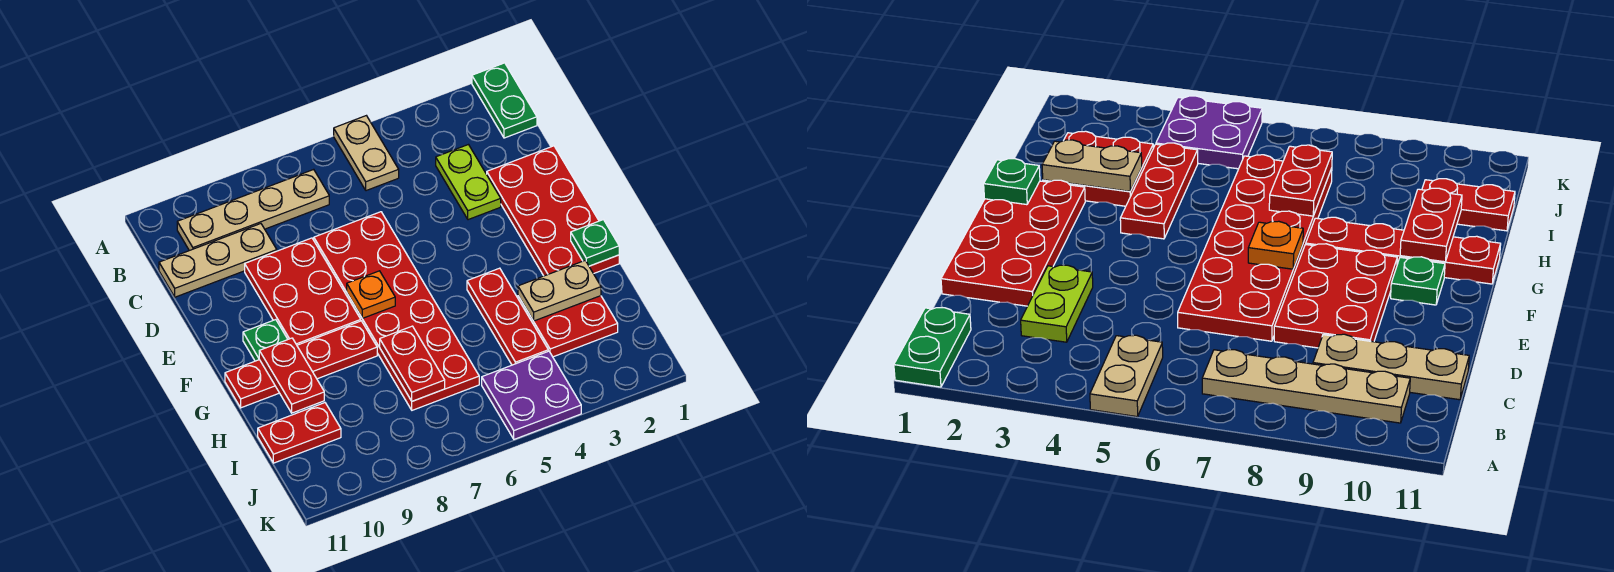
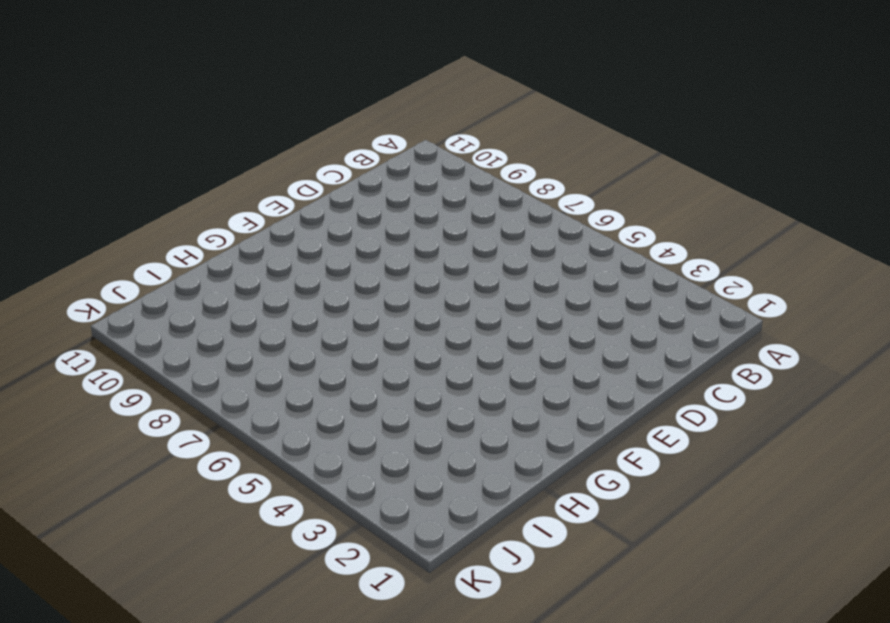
none -> green plate A1:B1 level 1
none -> tan plate A5:B5 level 1
none -> tan plate B7:B10 level 1

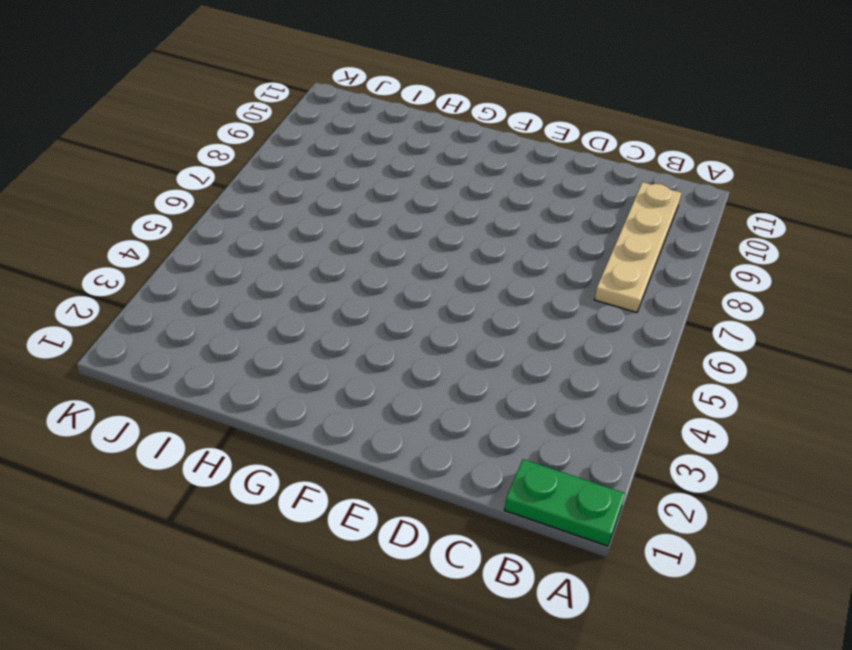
none -> tan plate A5:B5 level 1
none -> lime plate C3:D3 level 1
none -> tan plate C9:C11 level 1

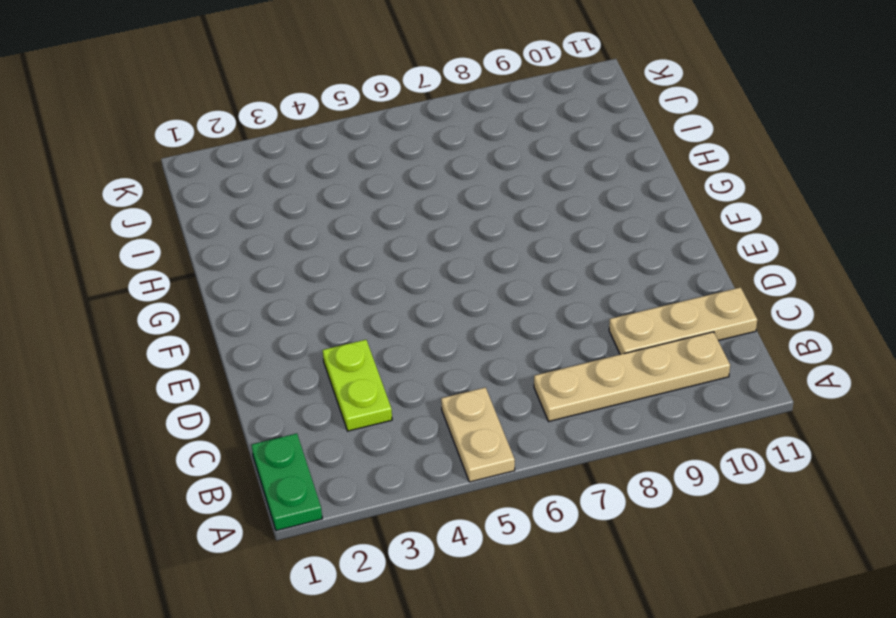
none -> red plate D1:G2 level 1
none -> red plate D6:I7 level 1
none -> red plate D8:F9 level 1

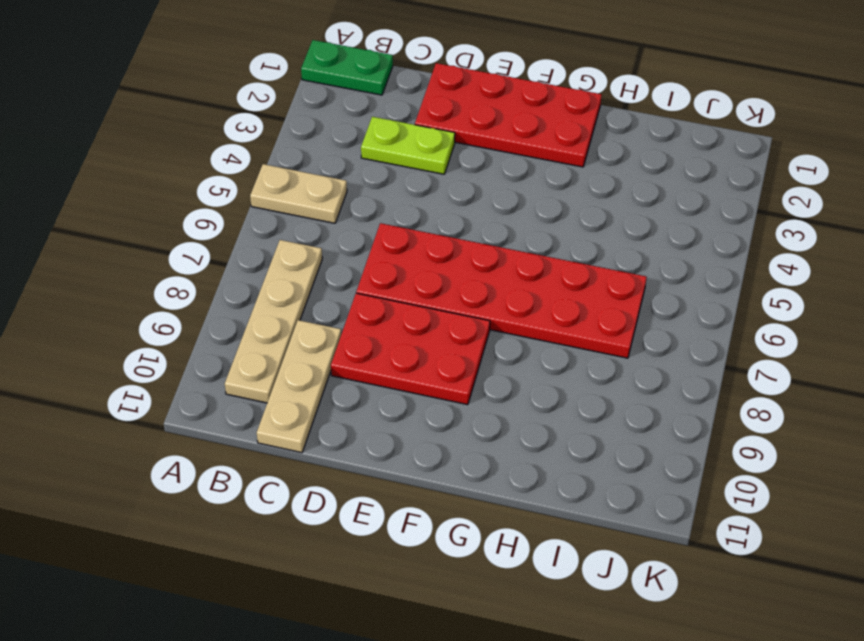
none -> green plate F10 level 1
none -> red plate G4:I4 level 1
none -> red plate G8:G11 level 1

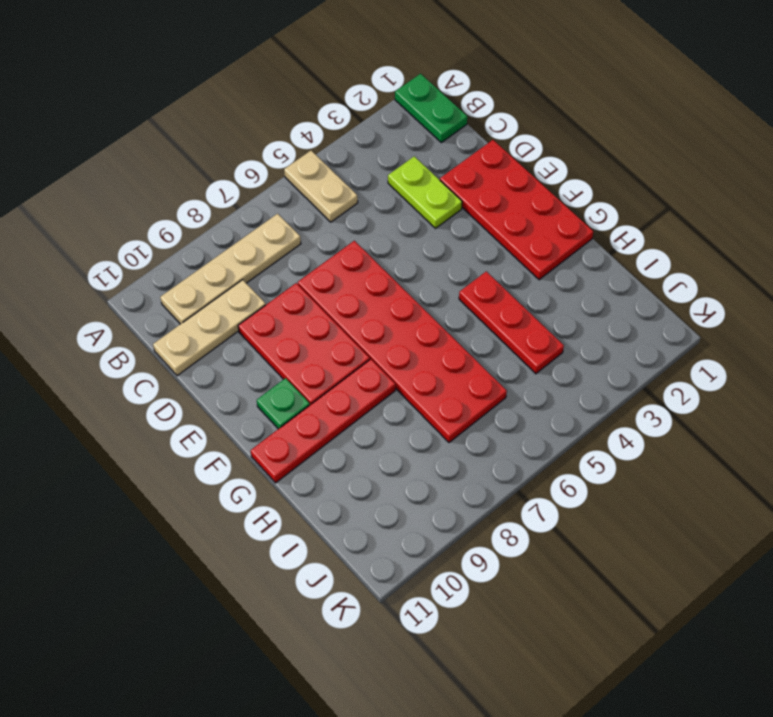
none -> red plate H2:I3 level 1
none -> red plate I10:I11 level 1
none -> purple plate J4:K5 level 1

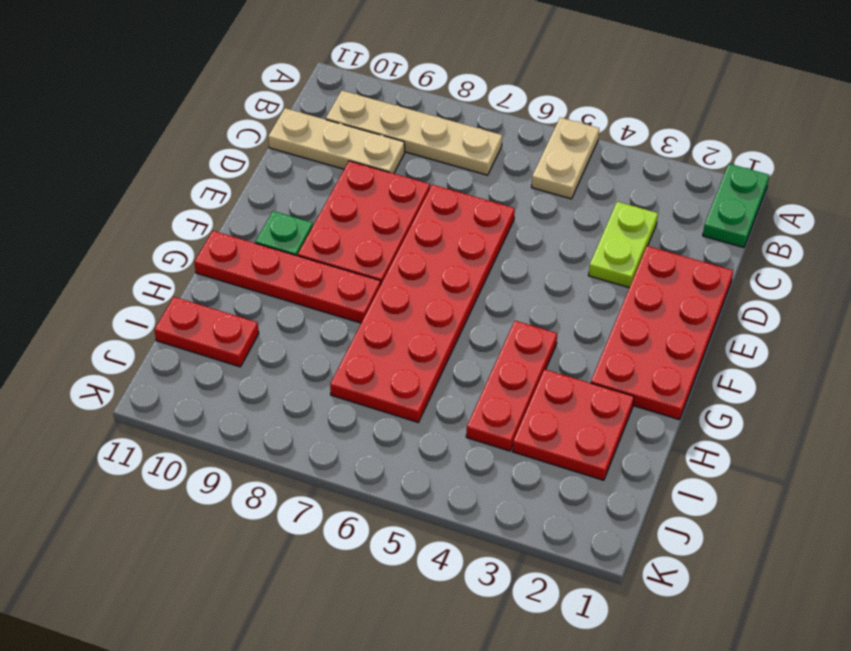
none -> purple plate J4:K5 level 1
none -> orange plate F7 level 2
none -> green plate G1 level 2

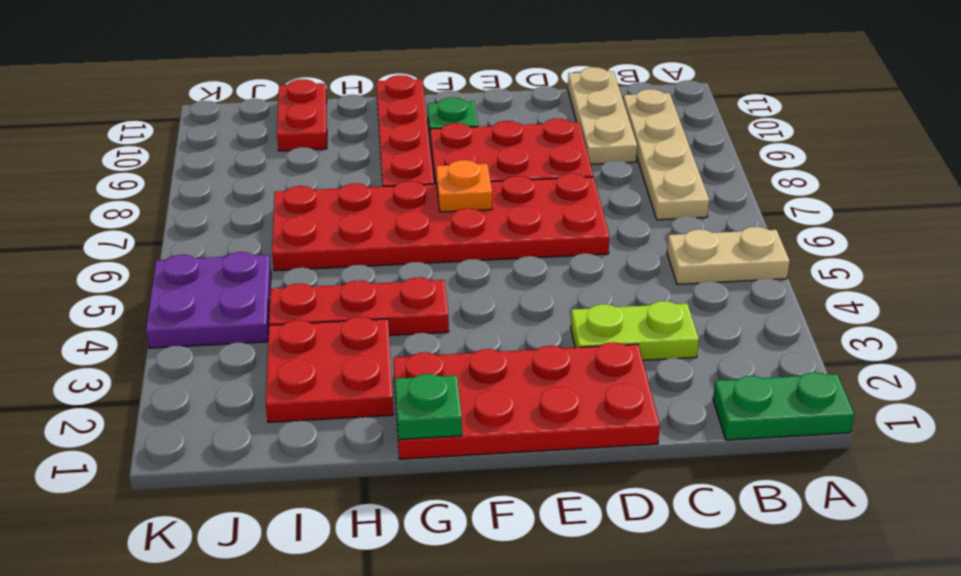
none -> red plate G10:H10 level 2
none -> tan plate H2:H3 level 2
none -> red plate H7:I7 level 2

